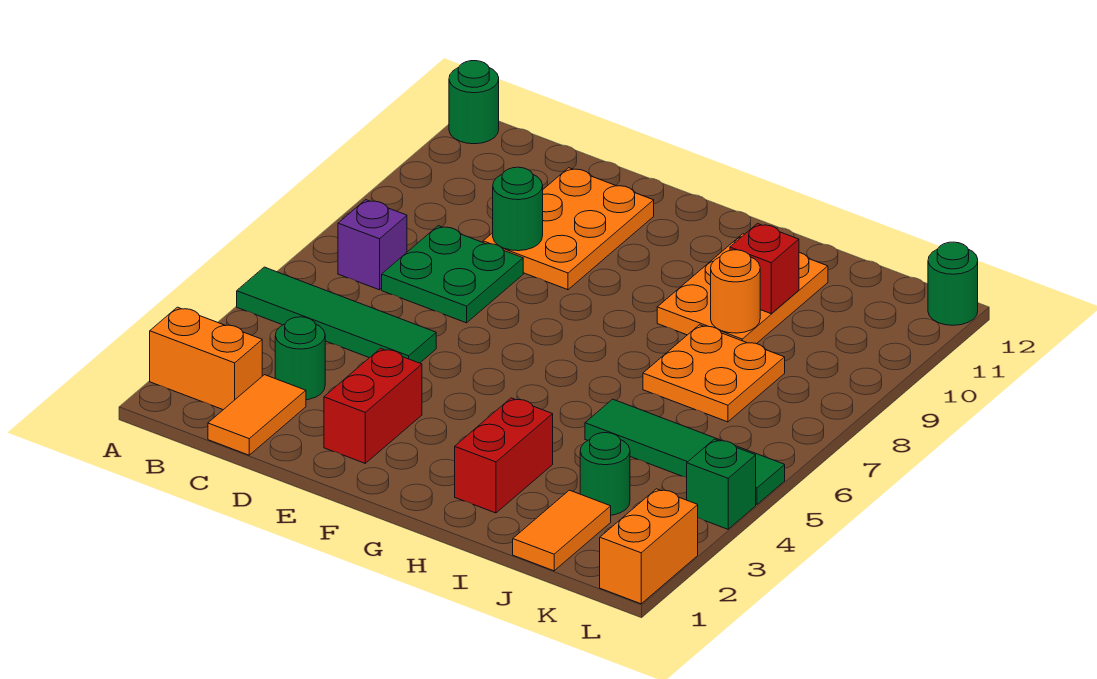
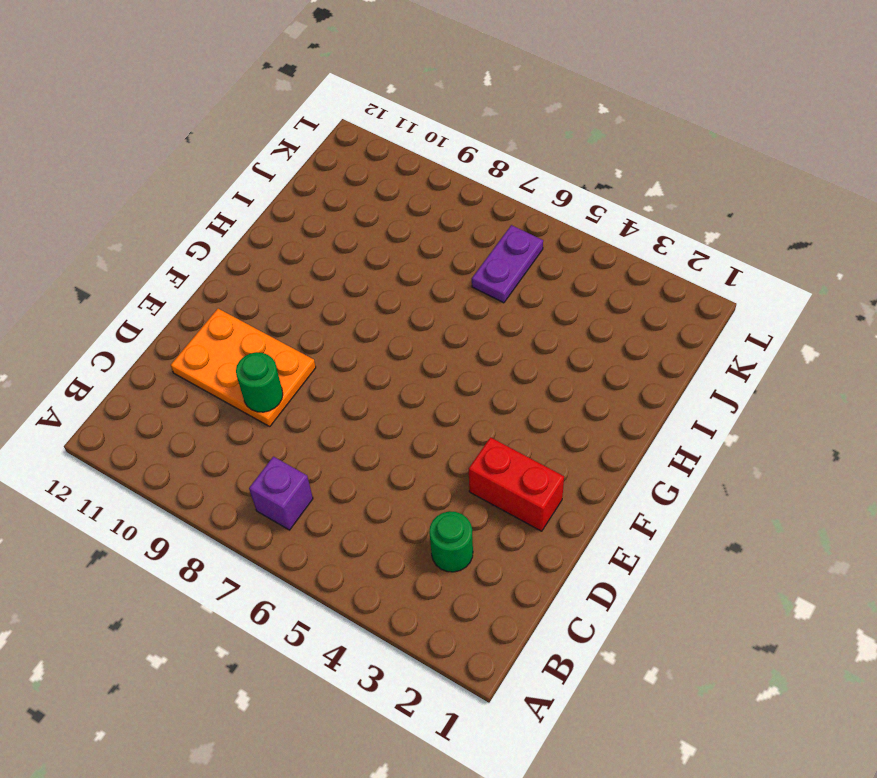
purple plate J6:K6 level 1 -> none
none -> orange brick A2:B2 level 1
none -> green tile A5:D5 level 1
none -> green round brick A12 level 1

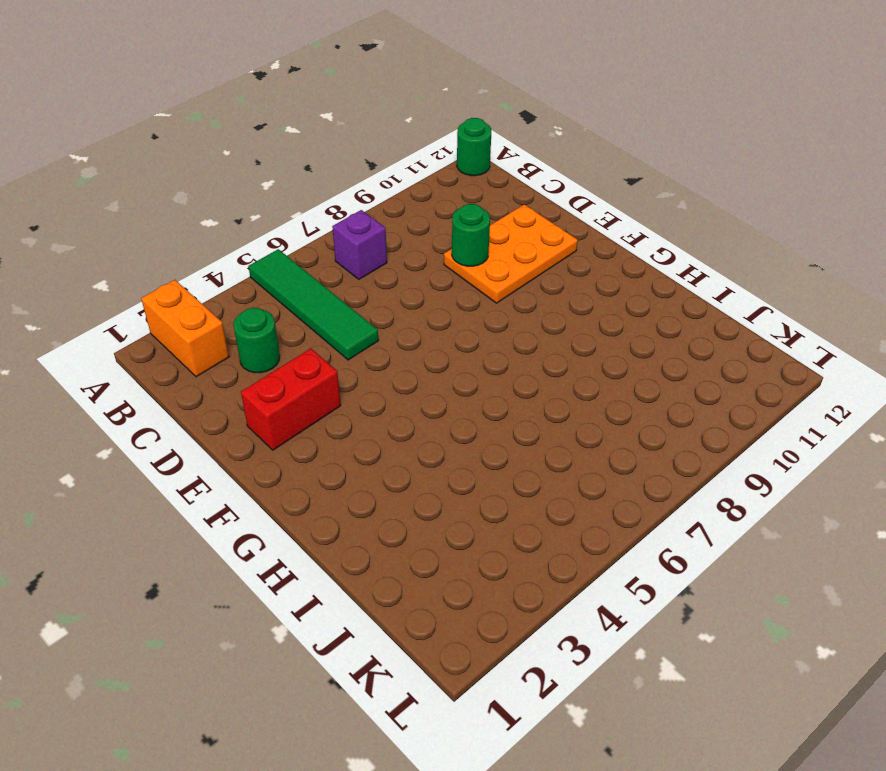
none -> orange tile C1:C2 level 1
none -> green plate C7:D8 level 1
none -> red brick H2:H3 level 1

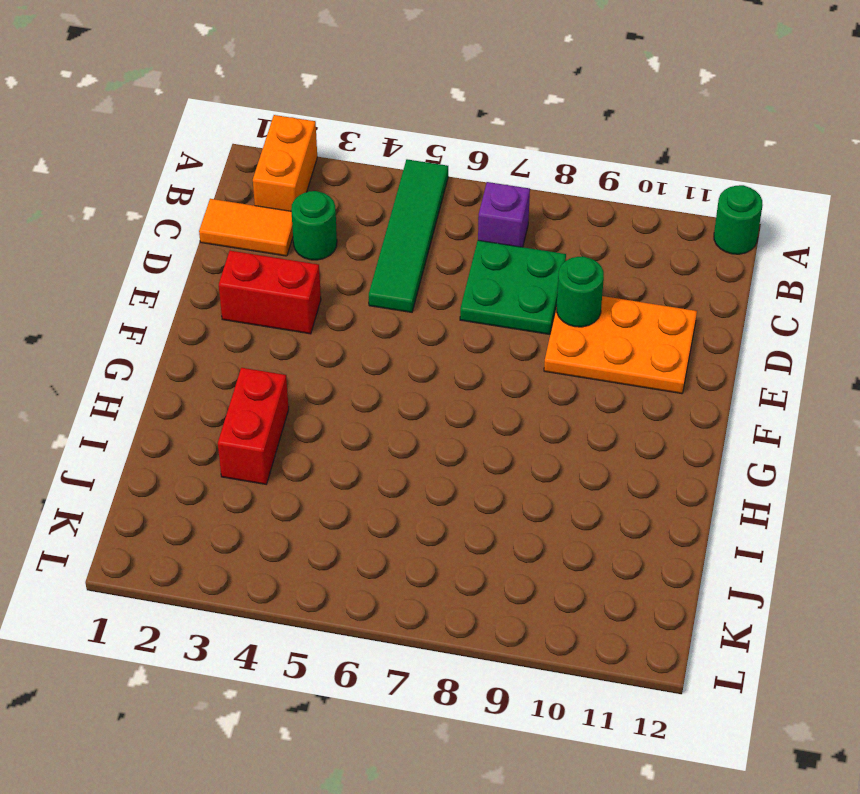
red brick H3:I3 level 1 -> red brick H2:H3 level 1
none -> orange plate H9:I11 level 1
none -> green tile I5:L5 level 1
none -> orange plate I7:J8 level 1

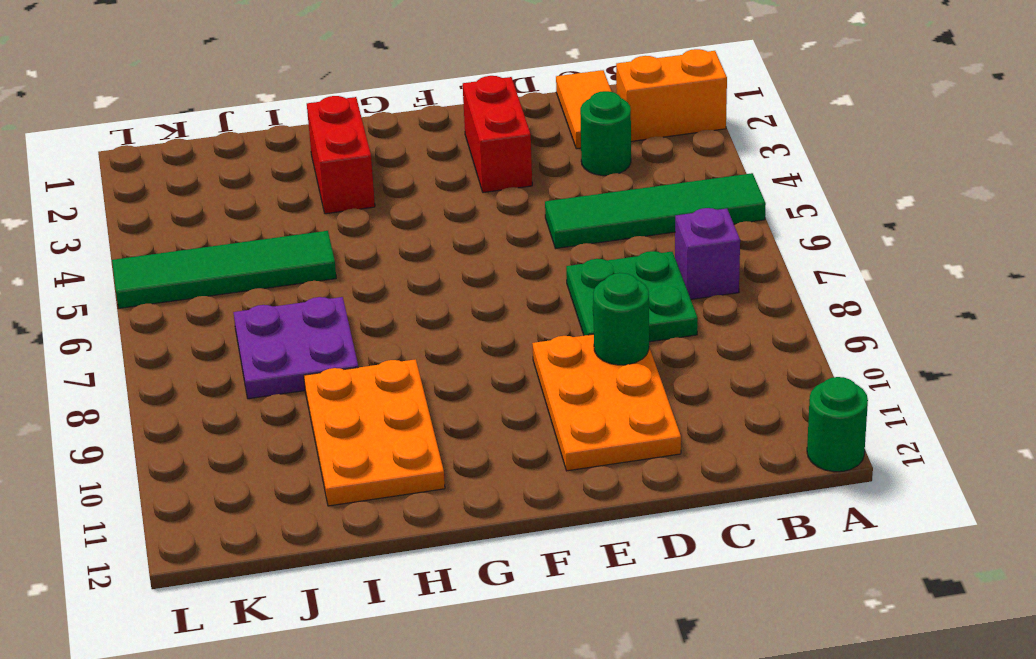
purple plate I7:J8 level 1 -> orange plate I7:J8 level 1
none -> orange tile J1:J2 level 1
none -> green round brick J3 level 1
none -> orange brick L1:L2 level 1

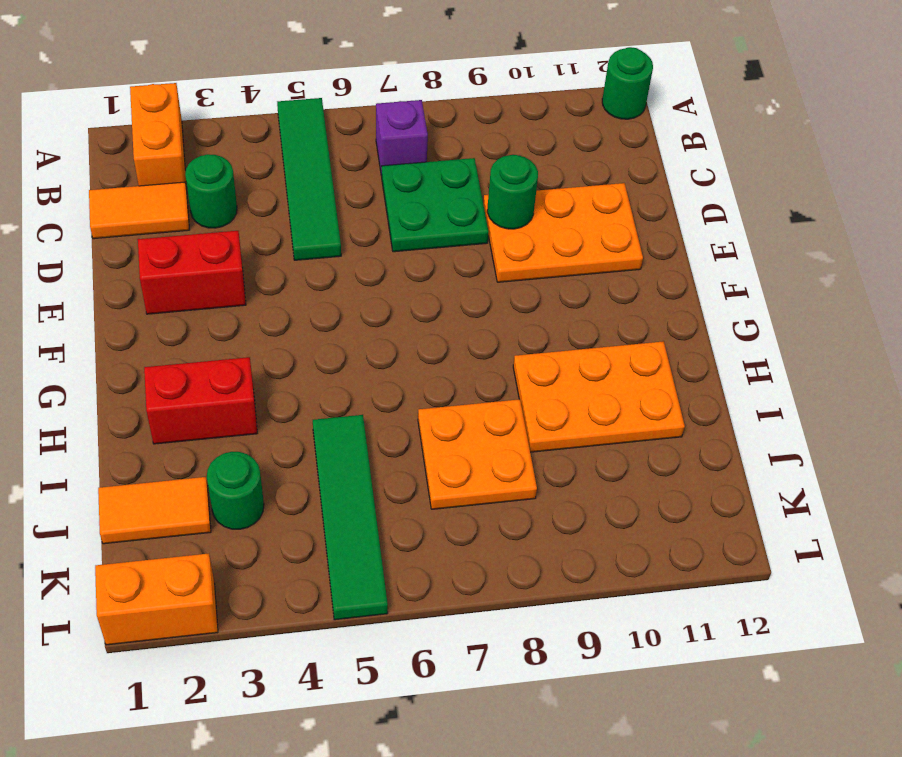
none -> green brick L4 level 1
none -> green round brick L12 level 1
none -> orange round brick I9 level 2

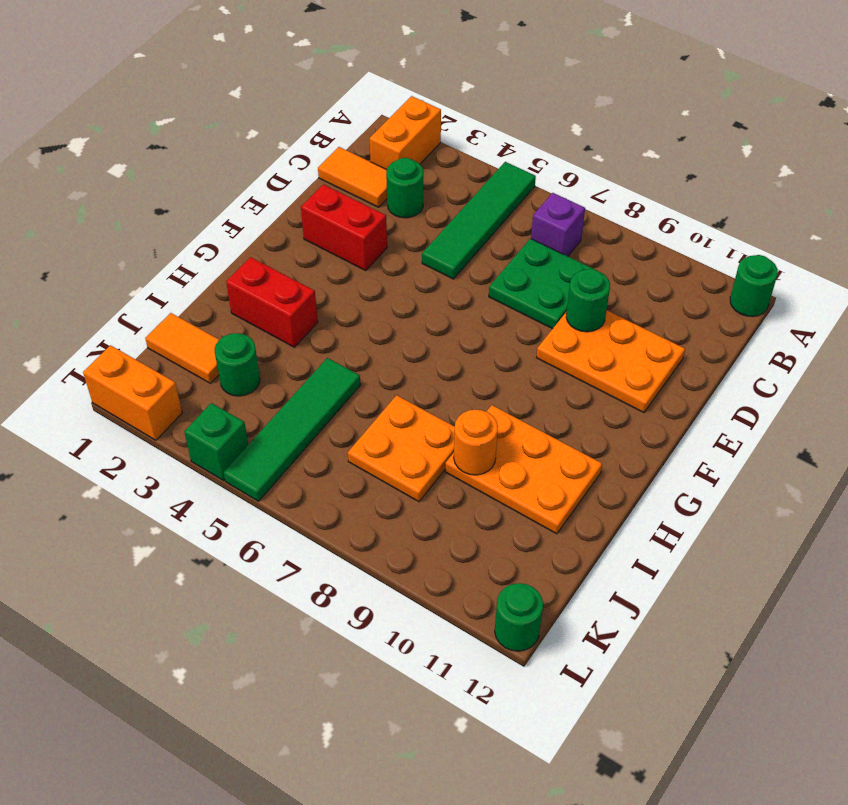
none -> red brick I10 level 2

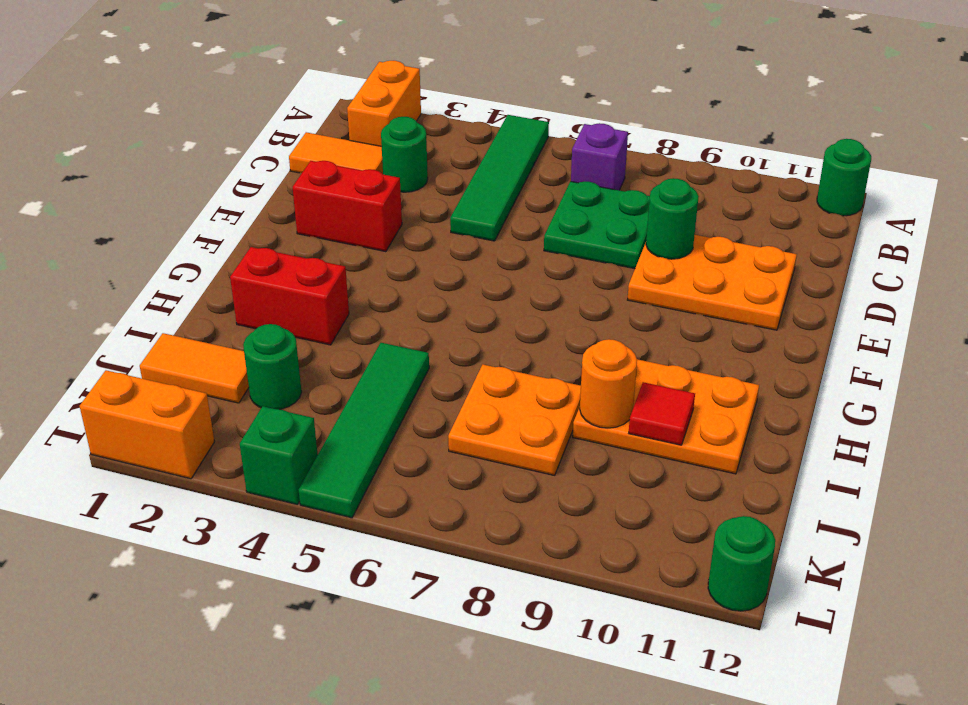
red tile I10 level 2 -> red brick I10 level 2

